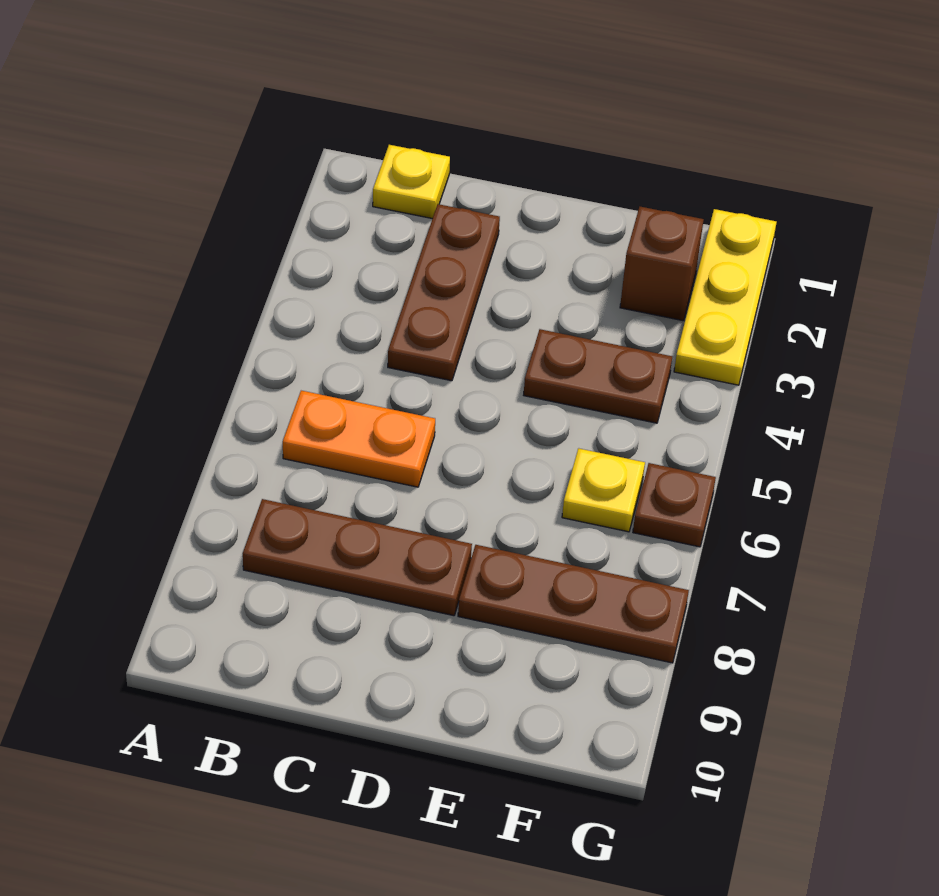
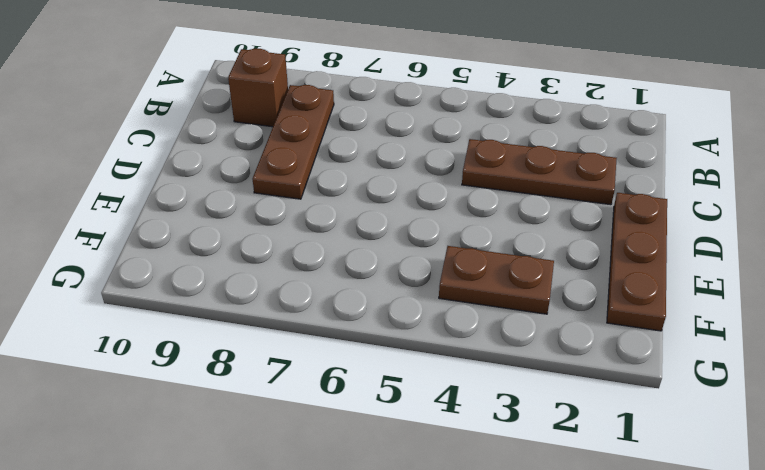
brown brick B9 level 1 -> brown brick F2 level 1
brown plate D1:F1 level 1 -> brown plate E8:G8 level 1
brown plate F3:F4 level 1 -> brown plate E4:F4 level 1
none -> yellow plate B1 level 1
none -> orange plate B6:C6 level 1

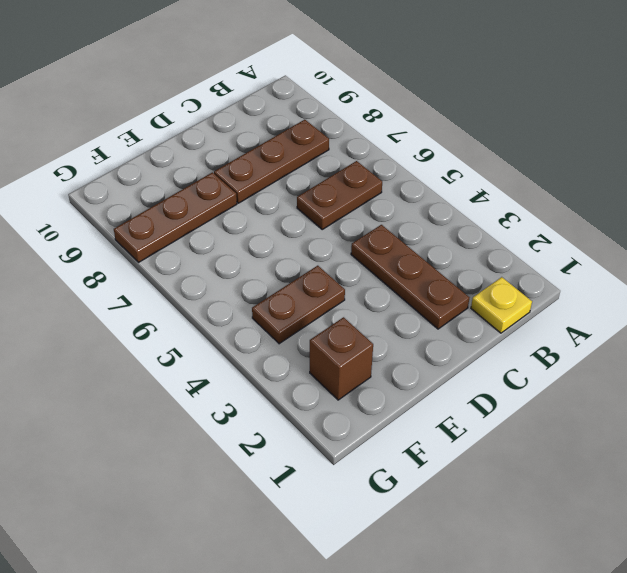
brown plate B6:C6 level 1 -> orange plate B6:C6 level 1
none -> yellow plate F6 level 1
none -> yellow plate G1:G3 level 1

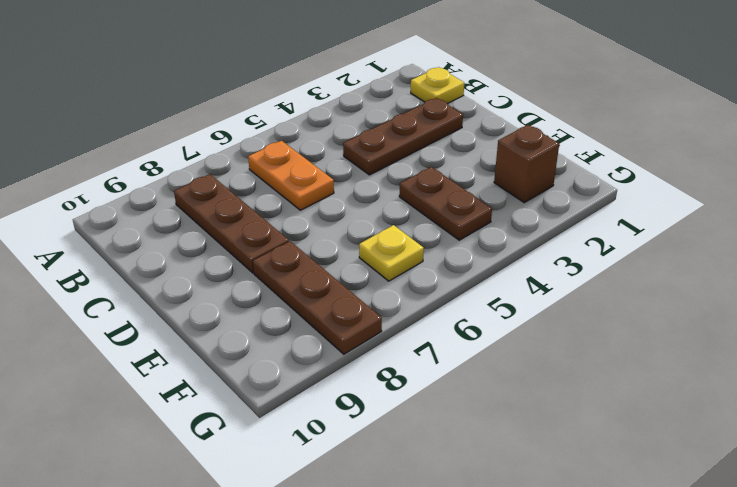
none -> yellow plate G1:G3 level 1
none -> brown plate G6 level 1

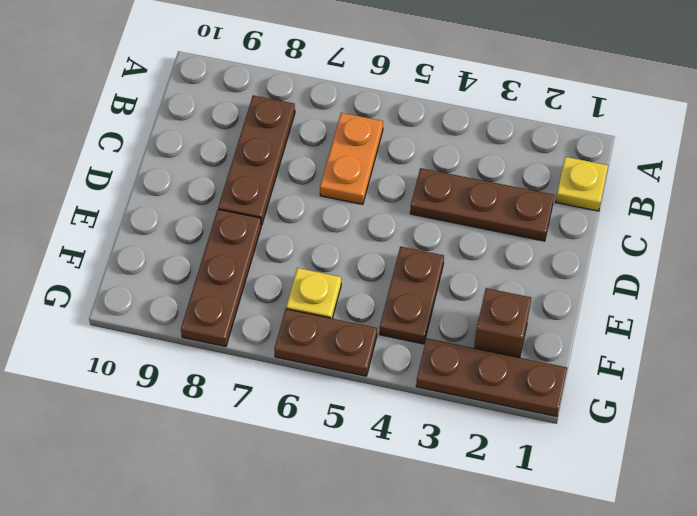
brown plate G1:G3 level 1 -> yellow plate G1:G3 level 1
brown plate G5:G6 level 1 -> brown plate G6 level 1

